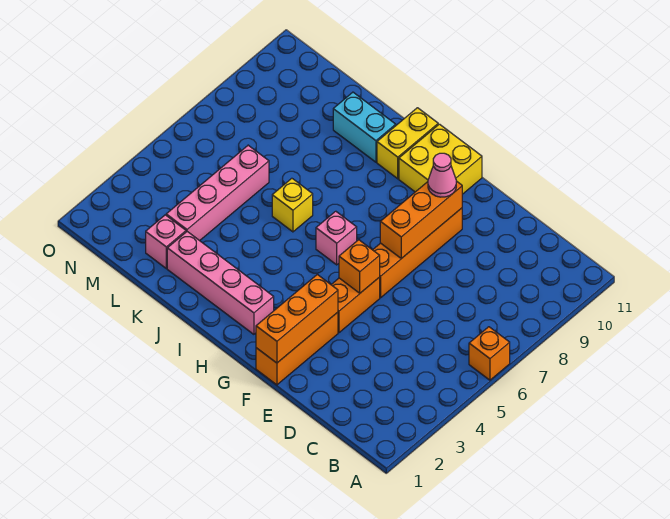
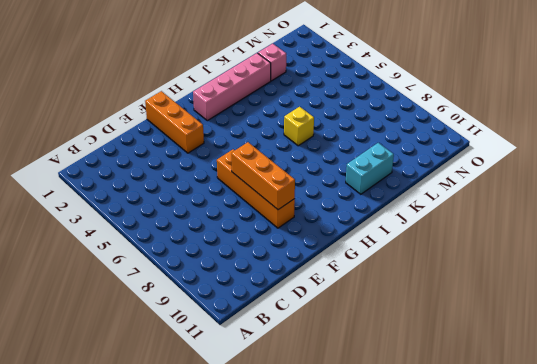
none -> orange brick A6 level 1
none -> orange brick F4:F5 level 1
none -> yellow brick G10:H11 level 1

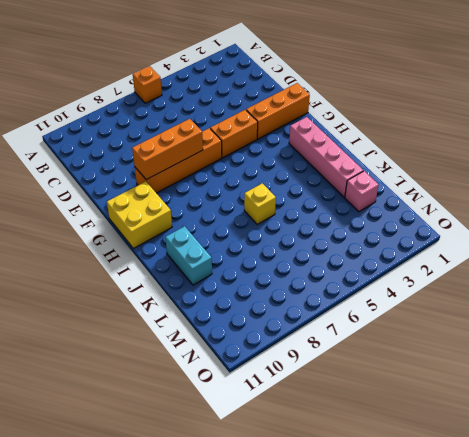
none -> pink brick H6 level 1
none -> yellow brick I10:I11 level 1
none -> pink brick L3:L6 level 1

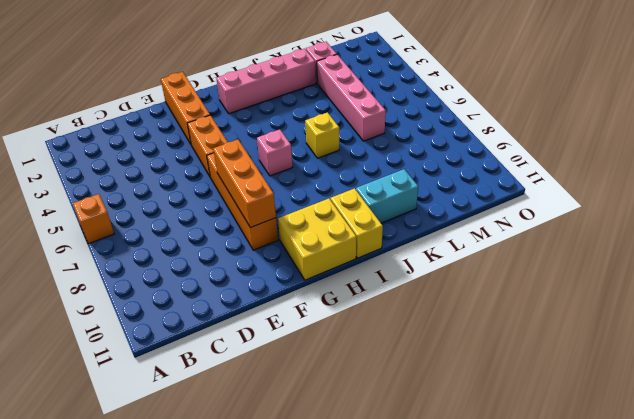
none -> orange brick F1:F3 level 2
none -> orange brick F5 level 2
none -> pink cone F9 level 3

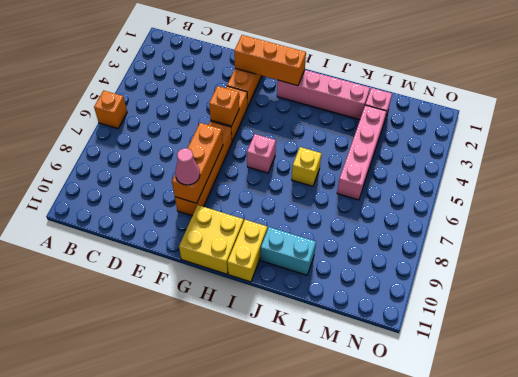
orange brick F2:H2 level 2 -> orange brick F1:F3 level 2

